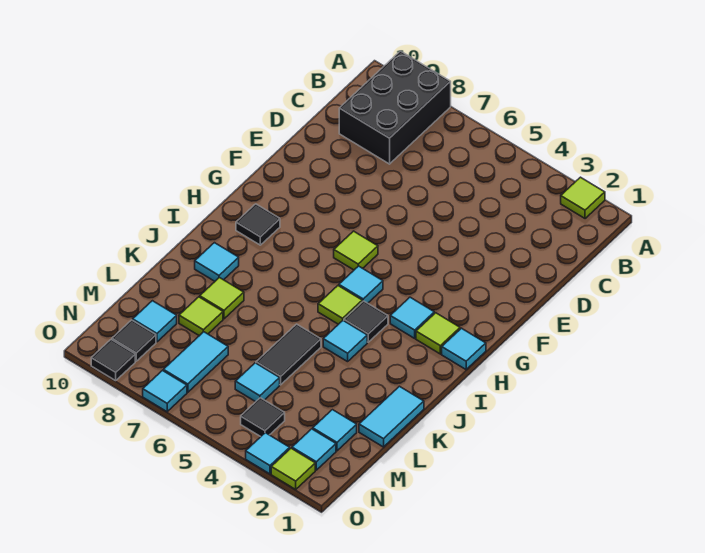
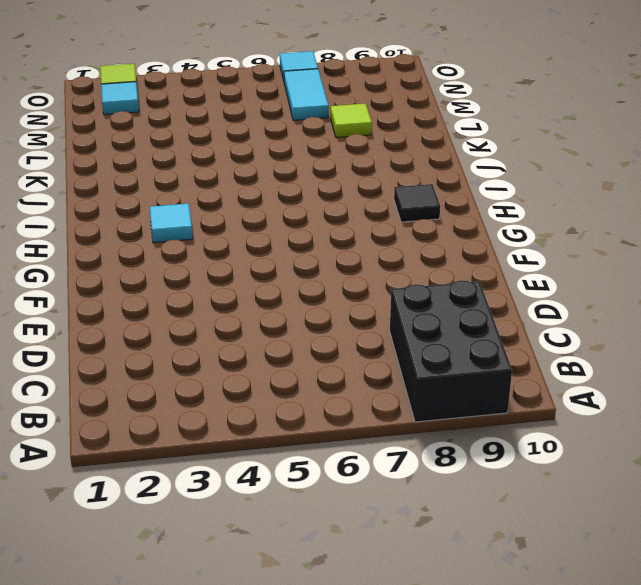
none -> lime tile A2 level 1
none -> lime tile G6 level 1
none -> cyan tile H1 level 1

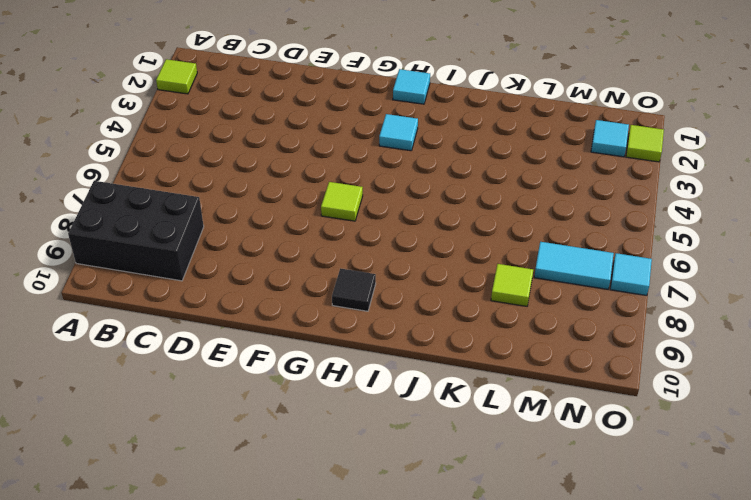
none -> lime tile H2 level 1
none -> cyan tile H5 level 1
none -> black tile I4 level 1

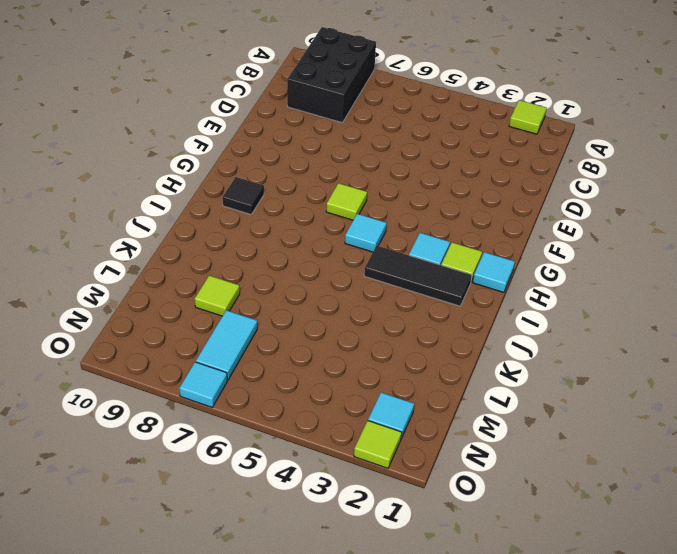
black tile I2:I4 level 1 -> black tile I4 level 1
none -> lime tile I5 level 1
none -> cyan tile J4 level 1
none -> cyan tile J9 level 1

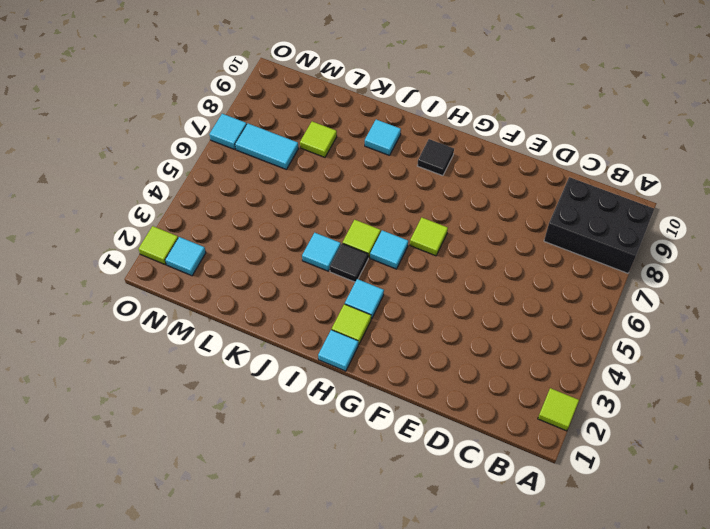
none -> cyan tile K1:L1 level 1
none -> black tile K5:L5 level 1
none -> lime tile K8 level 1

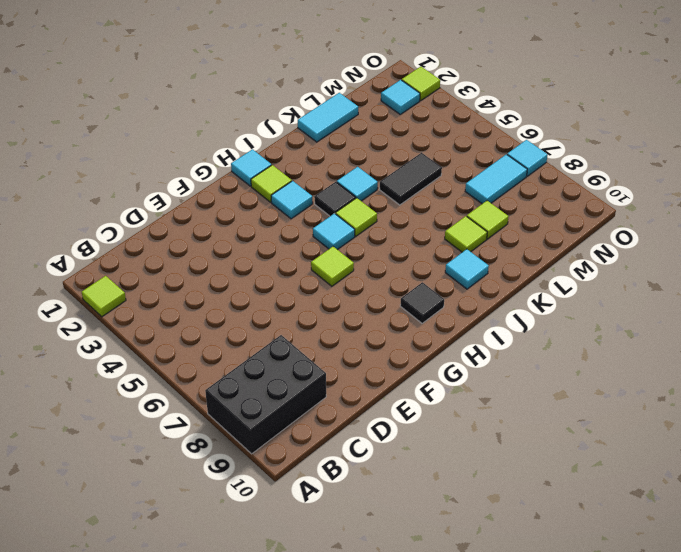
none -> cyan tile M2 level 1
none -> cyan tile M5 level 1
none -> cyan tile M9 level 1

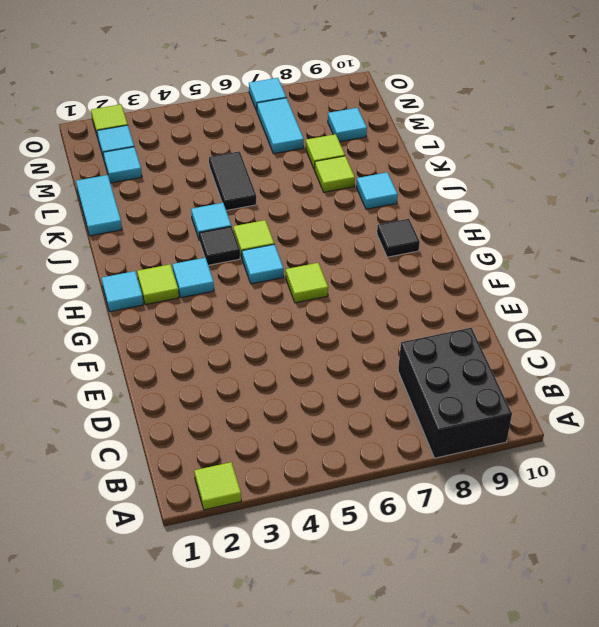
none -> cyan tile M5 level 1
none -> black tile N4 level 1
none -> black tile N9 level 1

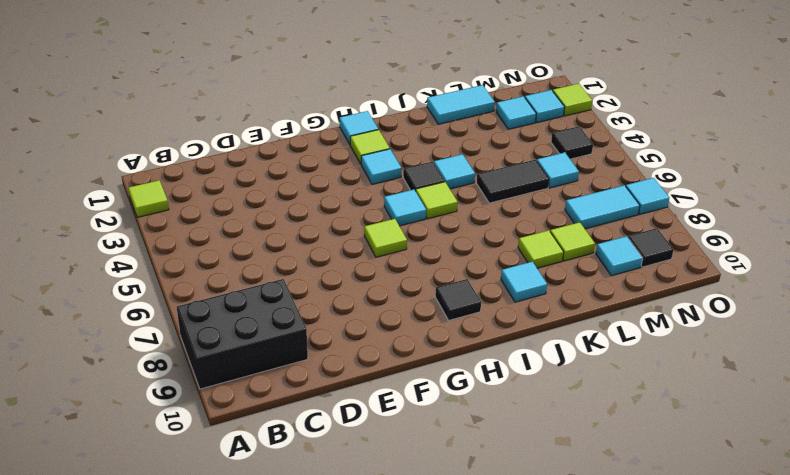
none -> cyan tile O3 level 1
none -> black tile O9 level 1

